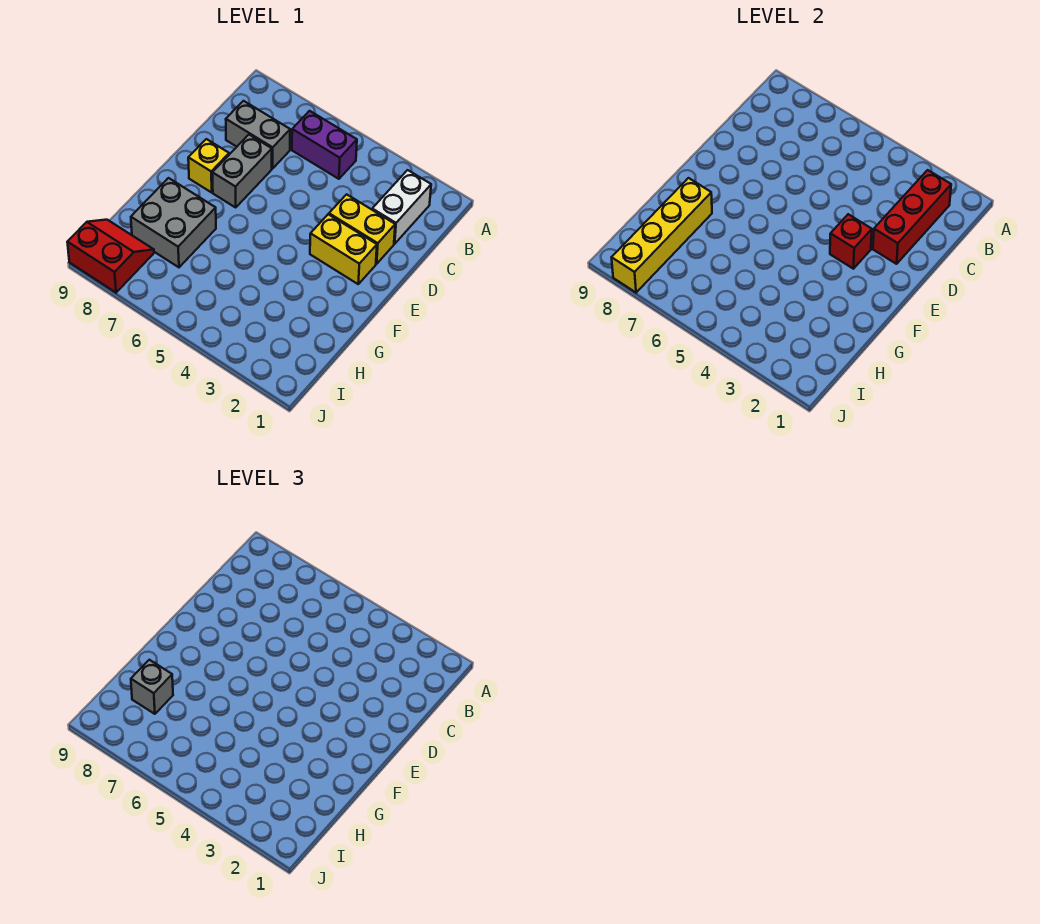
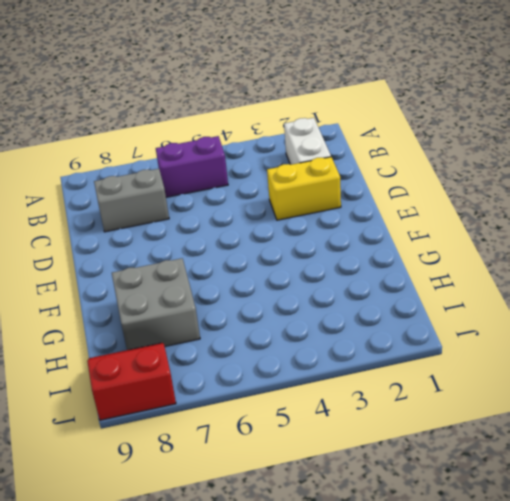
none -> grey brick D7:E7 level 1
none -> yellow brick E2:E3 level 1
none -> yellow brick E8 level 1

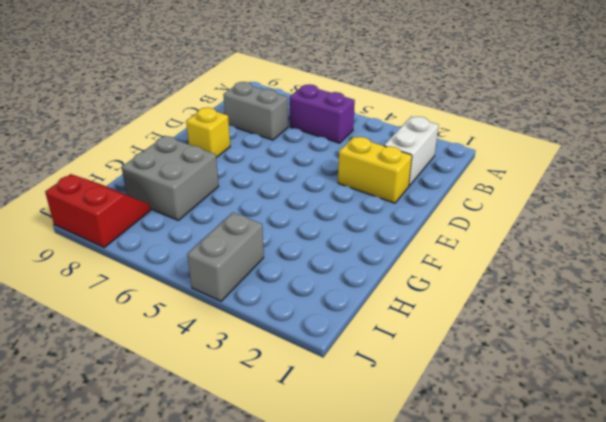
grey brick I4:J4 level 1 -> grey brick D7:E7 level 1
none -> yellow brick E2:E3 level 1
none -> red brick B2:D2 level 2
none -> red brick E3 level 2

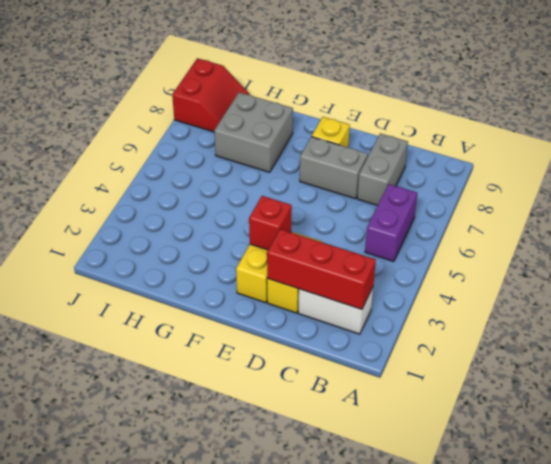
none -> yellow brick G8:J8 level 2
none -> grey brick H8 level 3

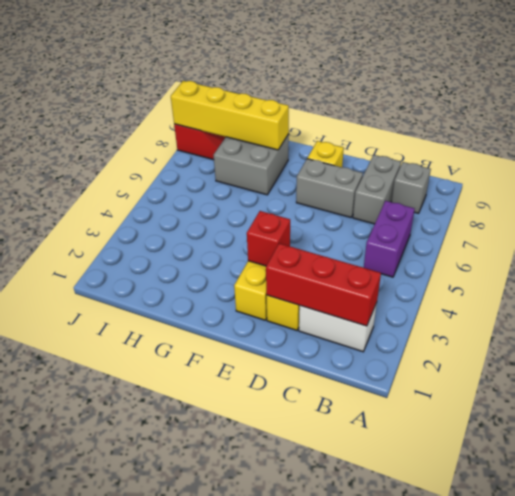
grey brick B8 level 1 -> grey brick H8 level 3

